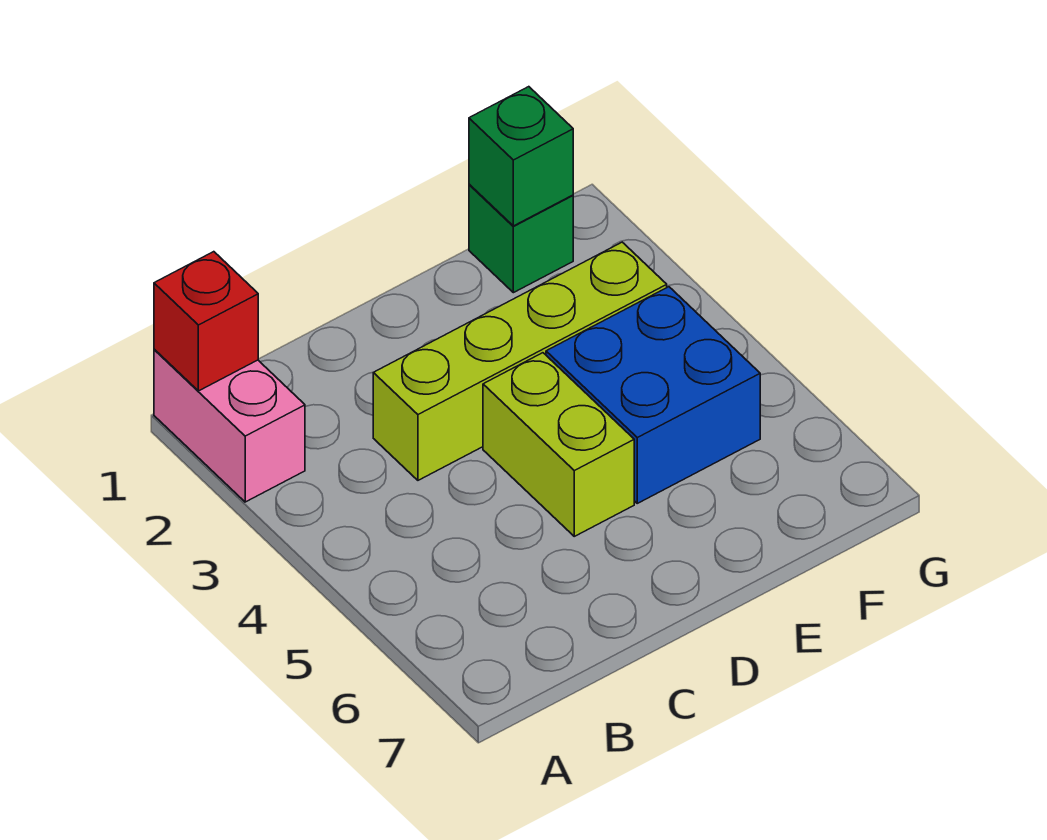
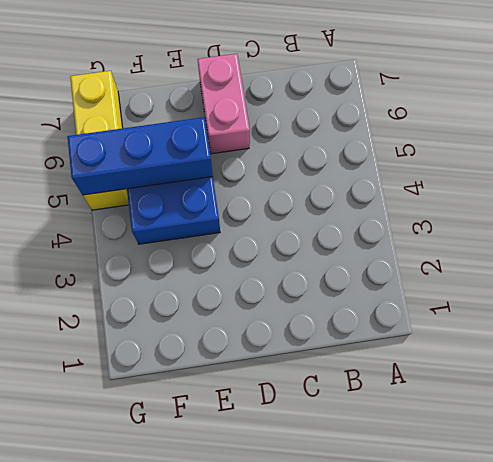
pink brick D6:D7 level 1 -> pink brick A1:A2 level 1
blue brick E5:G5 level 2 -> none
yellow brick G5:G7 level 1 -> none
none -> lime brick C3:F3 level 1
none -> lime brick D4:D5 level 1

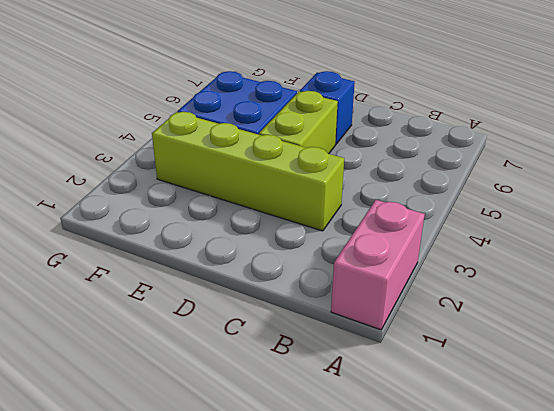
blue brick D6 level 1 -> none
none -> green brick F1 level 1
none -> red brick A1 level 2

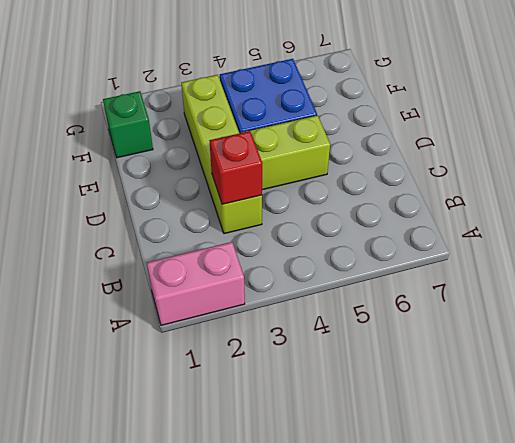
red brick C3 level 2 -> red brick A1 level 2
none -> green brick F1 level 2

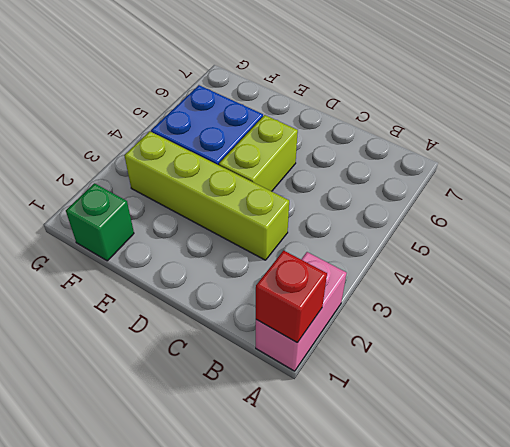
none -> green brick F1 level 2

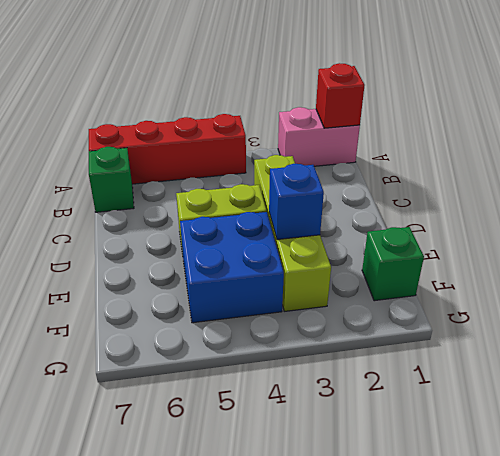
red brick A4:A7 level 1 -> none
green brick B7 level 1 -> green brick F1 level 2
blue brick E3 level 2 -> none

